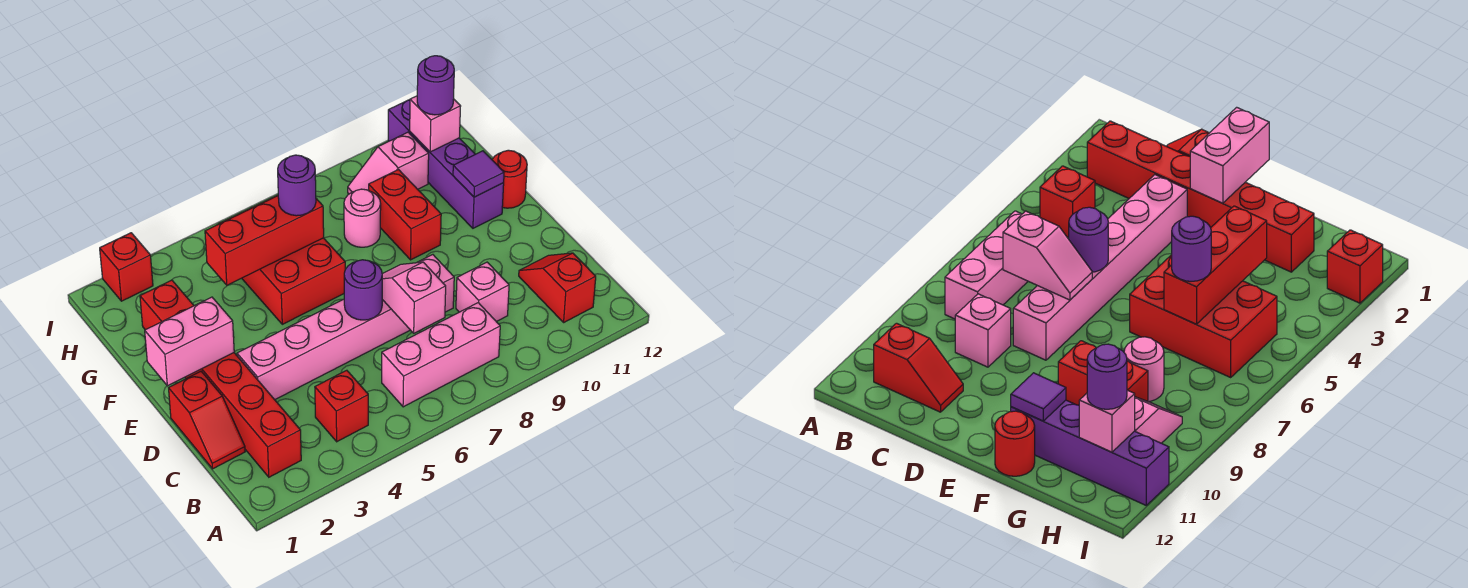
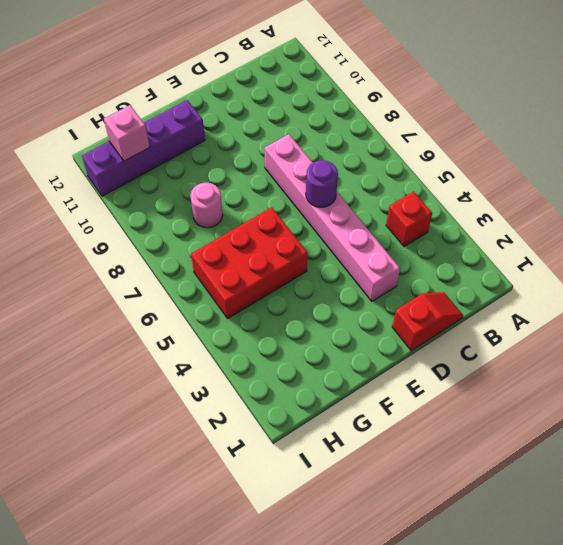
none -> red brick B2:G2 level 1
none -> pink brick B6:B8 level 1
none -> red slope B11:C11 level 1 top B

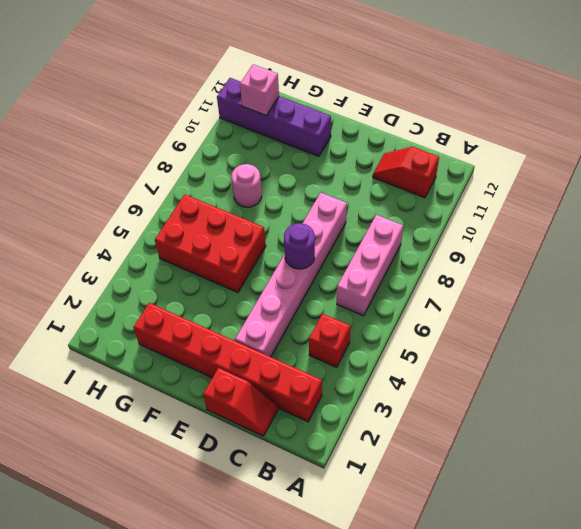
none -> pink brick C9 level 1
none -> red brick F9:G9 level 1
none -> red round brick F12 level 1

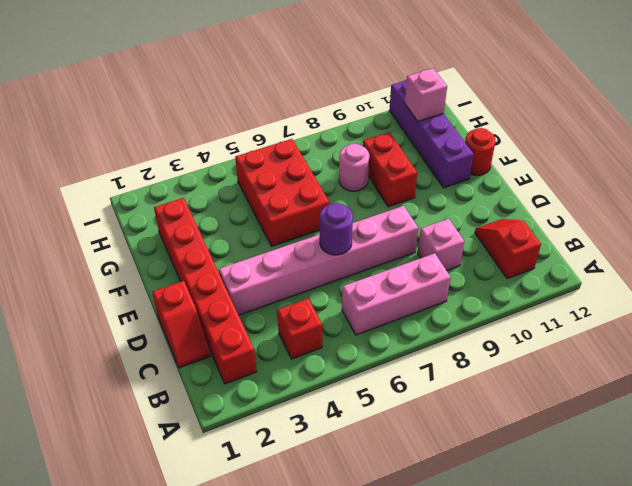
none -> pink slope H9:H10 level 1 top 10
none -> red brick I2 level 1
none -> pink slope C7:D7 level 2 top C

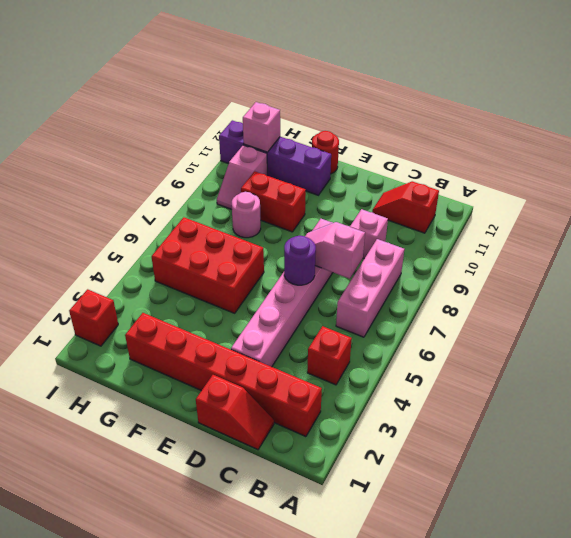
none -> pink brick E1:E2 level 2
none -> purple tile F11 level 2
none -> red brick G4:G6 level 2

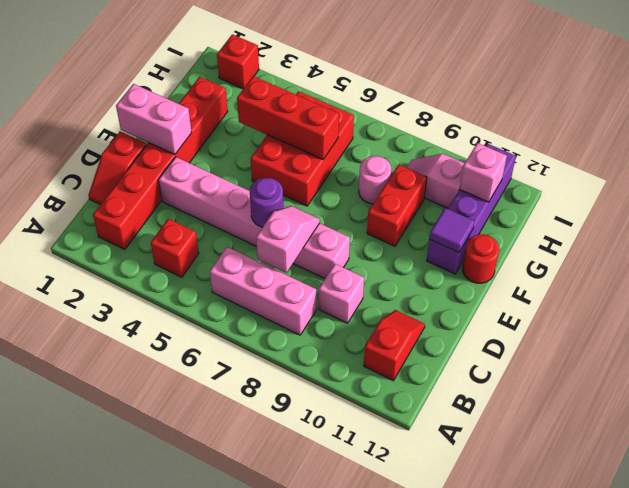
none -> purple round brick G6 level 3
none -> purple round brick H11 level 3

